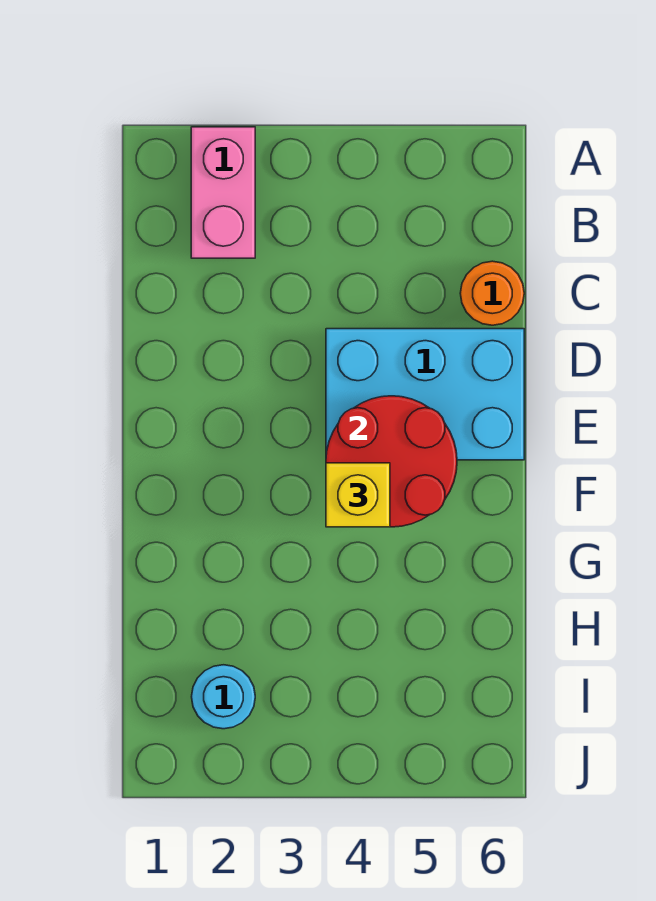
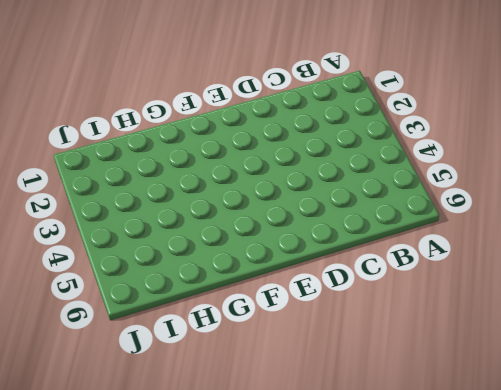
none -> pink brick A2:B2 level 1
none -> orange round brick C6 level 1

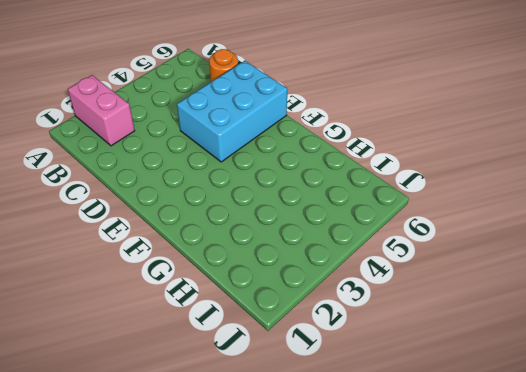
none -> cyan round brick I2 level 1
none -> red round brick E4:F5 level 2

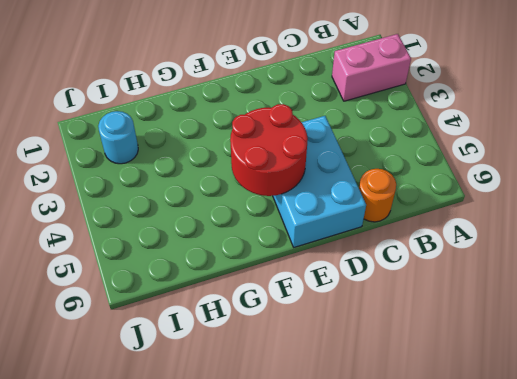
none -> yellow brick F4 level 3

